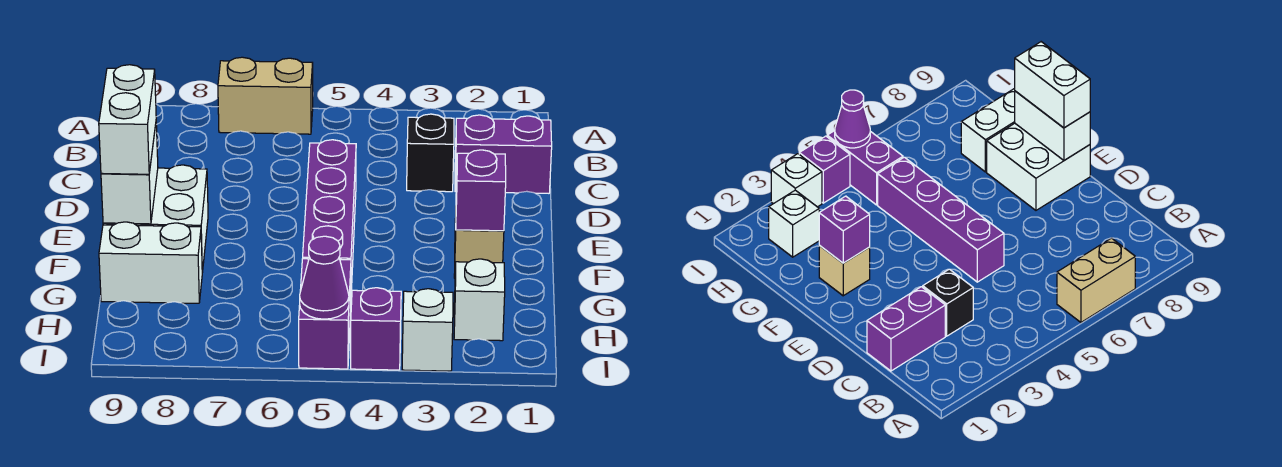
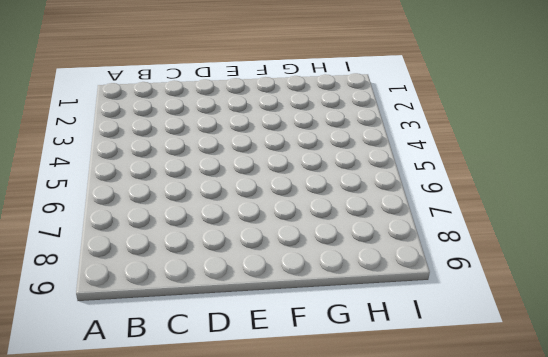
none -> tan brick A6:A7 level 1
none -> purple brick C1:C2 level 1
none -> black brick C3 level 1

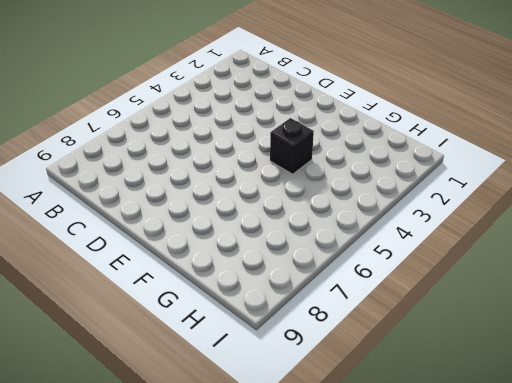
black brick F4 level 1 -> black brick C3 level 1
none -> tan brick A6:A7 level 1
none -> purple brick C1:C2 level 1
none -> purple brick D5:G5 level 1

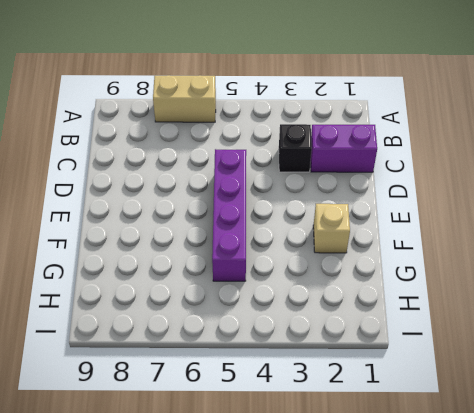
none -> white brick E8:F9 level 1
none -> white brick G8:G9 level 1
none -> white brick H2 level 1

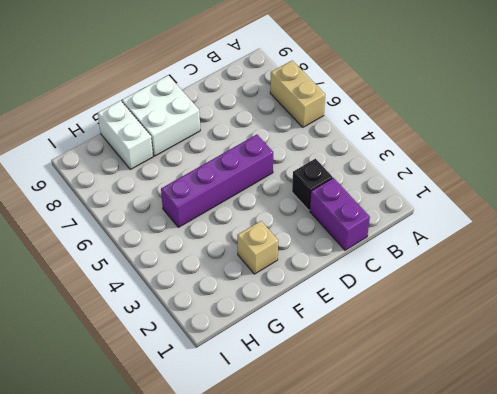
none -> white brick H2 level 1
none -> purple brick H5:I5 level 1
none -> white brick I3 level 1

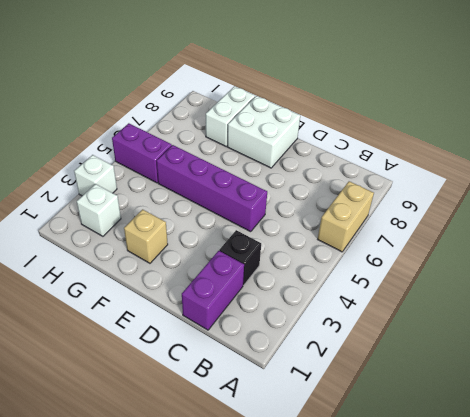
none -> purple brick I4 level 1
none -> white brick E9:F9 level 2
none -> purple brick F2 level 2

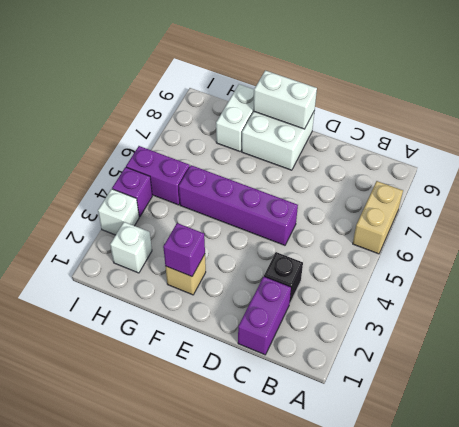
none -> purple cone I5 level 2
none -> white brick E9:F9 level 3

